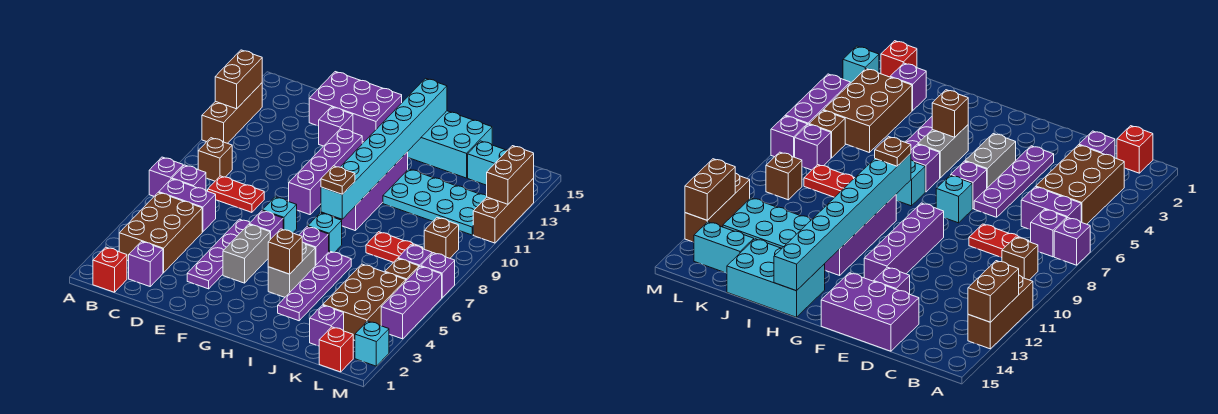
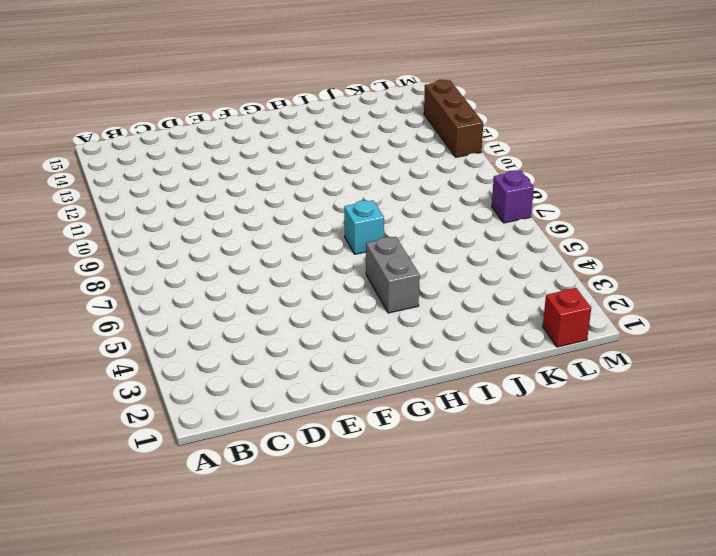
none -> purple brick A7 level 1
none -> brown brick A11:A13 level 1
none -> red brick B1 level 1
none -> brown brick B3:C5 level 1

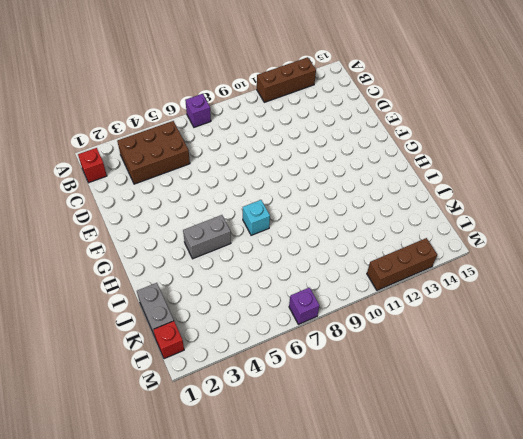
grey brick J1:K1 level 1 -> grey brick F4:F5 level 1
none -> purple brick B6:C6 level 1
none -> purple brick B7 level 1
none -> brown brick B9 level 1
none -> purple brick C2 level 1

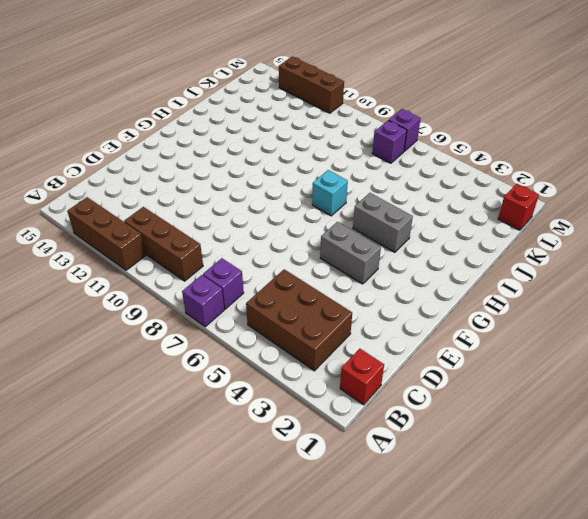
brown brick B9:B11 level 1 -> brown brick B9 level 1
none -> purple brick B6:C6 level 1
none -> purple brick C2 level 1
none -> red plate C8:D8 level 1
none -> purple brick D14:F15 level 1

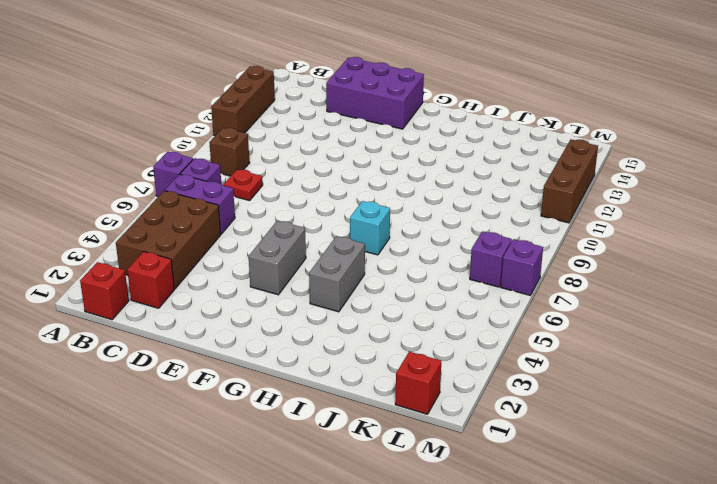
red brick C2 level 1 -> purple brick C2 level 1
red plate C8 level 1 -> red plate C8:D8 level 1
none -> purple plate E3:E6 level 1
none -> purple brick E13 level 1
none -> purple brick F6 level 1
none -> cyan brick F7 level 1

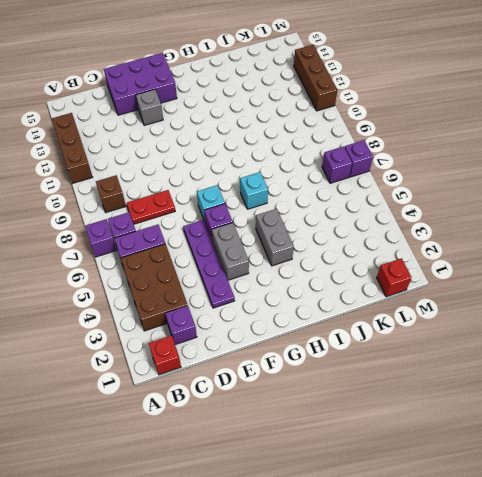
grey brick E13 level 1 -> purple brick E13 level 1
none -> purple brick F9:F12 level 1
none -> purple brick H6 level 1
none -> purple brick H9:H12 level 1
none -> cyan brick H14:J15 level 1

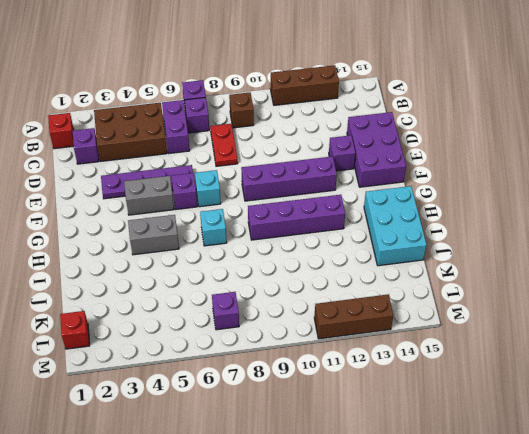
none -> purple brick H6 level 1
none -> purple plate I3:I6 level 1
none -> cyan plate I11:L12 level 1
none -> red plate J8:K8 level 1

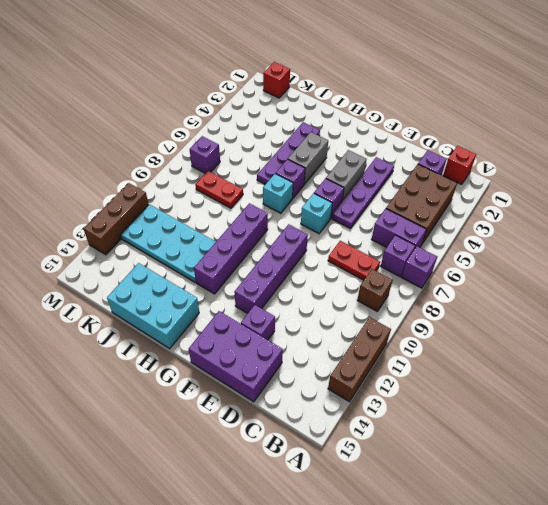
none -> purple brick K2 level 1
none -> brown brick K3:L5 level 1
none -> cyan brick K14:L14 level 1
none -> brown brick L6 level 1

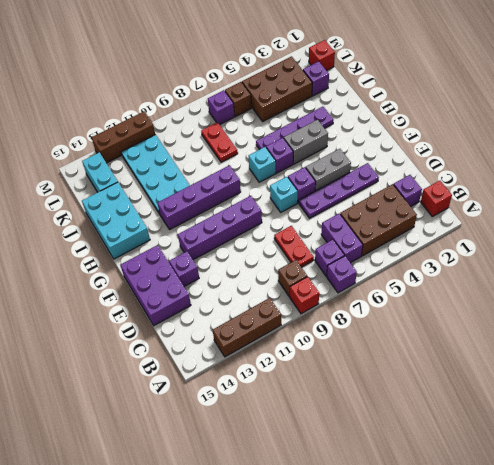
red brick A9 level 1 -> none
none -> brown brick L9 level 1
none -> cyan brick M2 level 1
none -> purple brick M4:M6 level 1
none -> purple brick M7 level 1

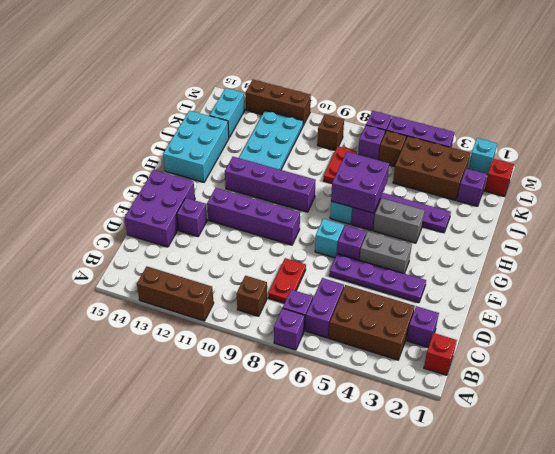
purple brick H6:I7 level 2 -> none
none -> brown brick A12:A13 level 2
none -> brown brick H4 level 2
none -> cyan brick H8:H15 level 2
none -> brown brick M12:M13 level 2

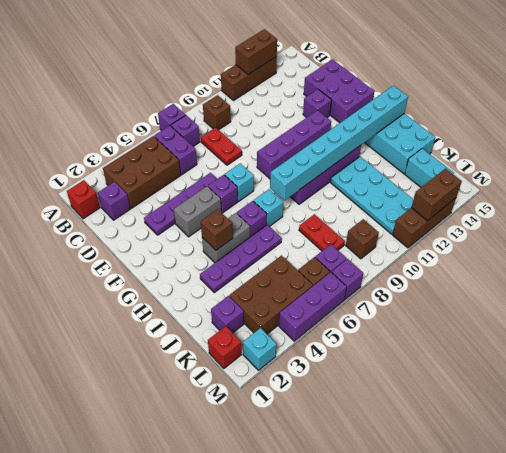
none -> brown plate H8 level 3

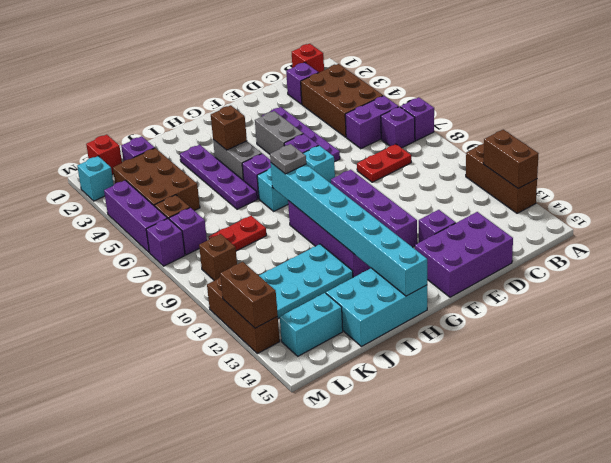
grey plate H8 level 3 -> brown plate H8 level 3
none -> brown brick B9 level 1

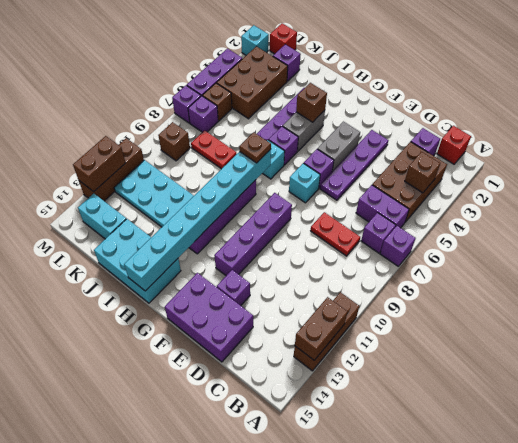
brown brick B4 level 2 -> brown brick B9 level 1

